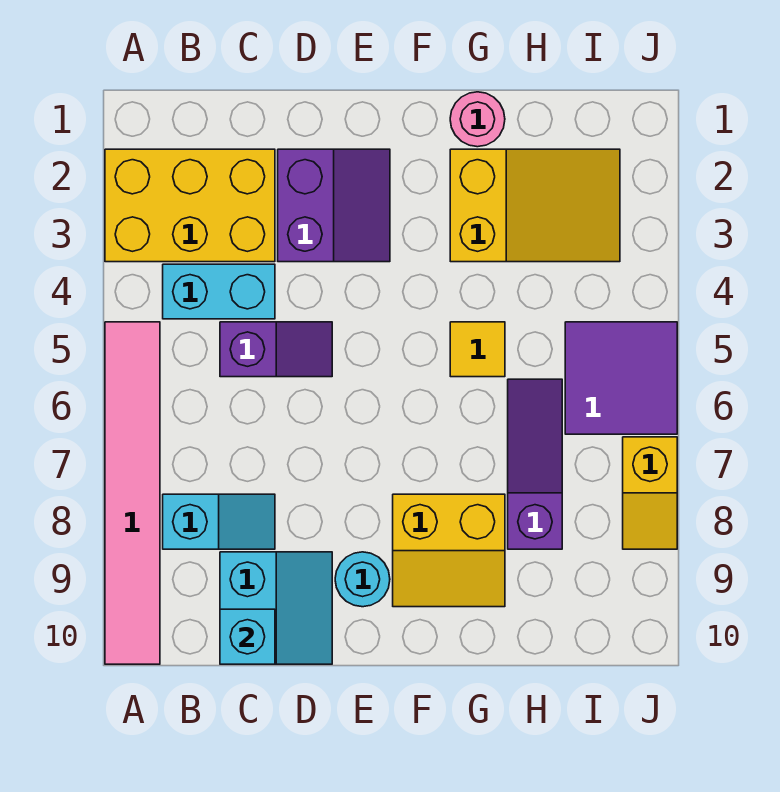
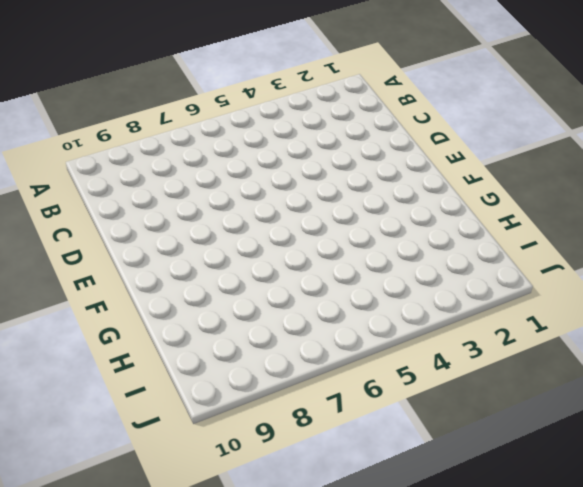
none -> yellow brick A2:C3 level 1
none -> pink tile A5:A10 level 1
none -> cyan brick B4:C4 level 1

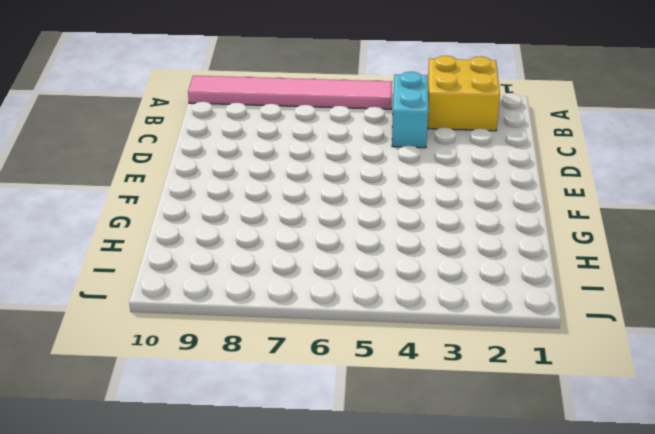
yellow brick A2:B3 level 1 -> yellow brick A2:C3 level 1
none -> cyan slope B8:C8 level 1 top B
none -> purple slope C5:D5 level 1 top C
none -> cyan slope C9:D10 level 1 top C

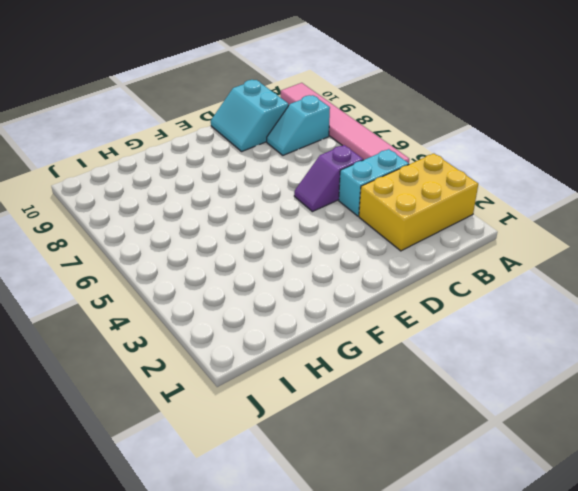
none -> purple slope D2:E3 level 1 top D
none -> cyan round brick E9 level 1
none -> yellow slope F8:G9 level 1 top 8

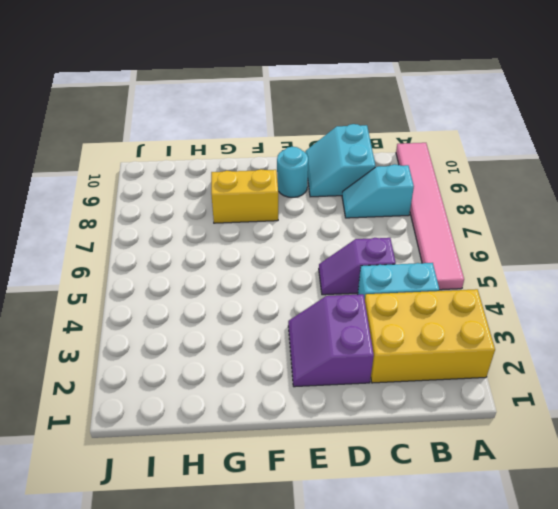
none -> pink round brick G1 level 1
none -> yellow slope G2:I3 level 1 top G
none -> yellow tile G5 level 1

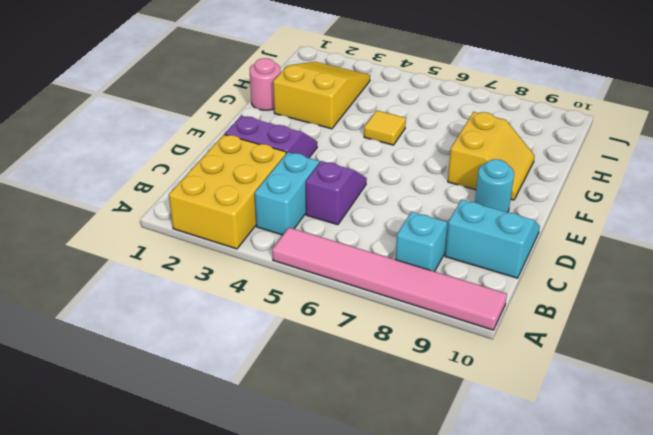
none -> purple slope H6:H8 level 1 top 8
none -> purple tile I5:J6 level 1
none -> yellow slope J7:J8 level 1 top 7

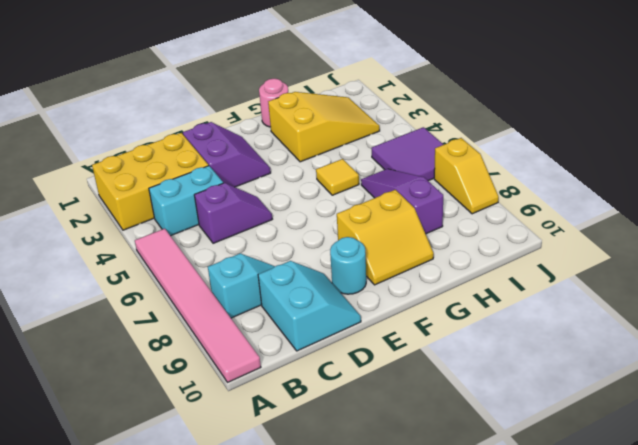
none -> cyan brick C10 level 2

